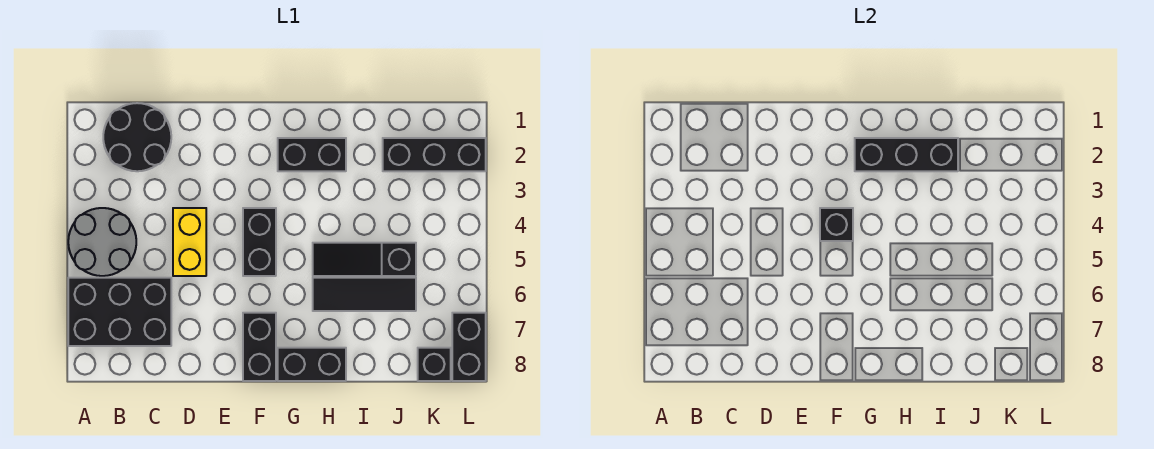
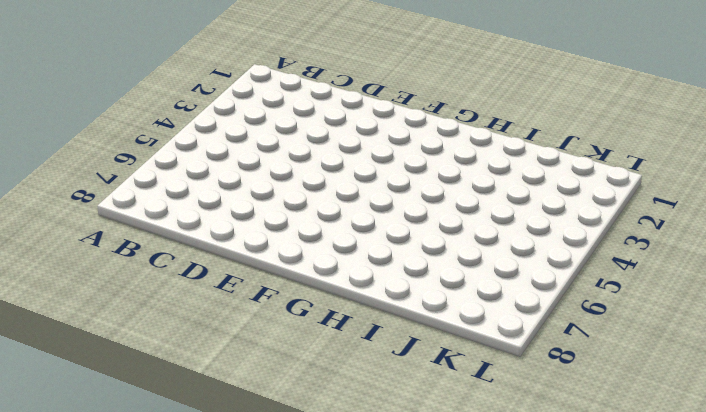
none -> grey round brick A4:B5 level 1
none -> black brick A6:C7 level 1
none -> black round brick B1:C2 level 1

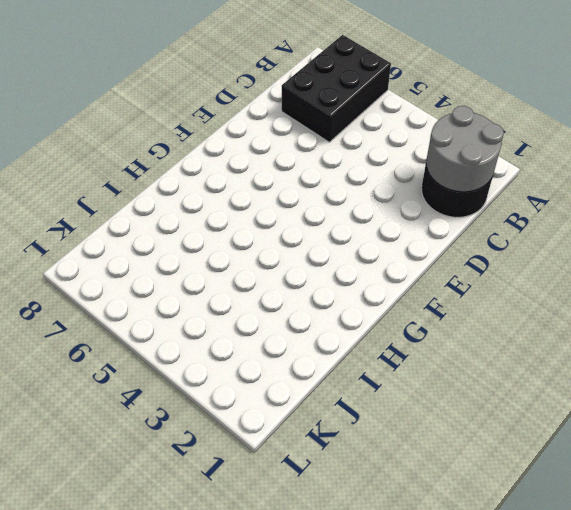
grey round brick B1:C2 level 2 -> grey round brick A4:B5 level 1
none -> yellow brick D4:D5 level 1
none -> black brick F4:F5 level 1
none -> black brick F7:F8 level 1

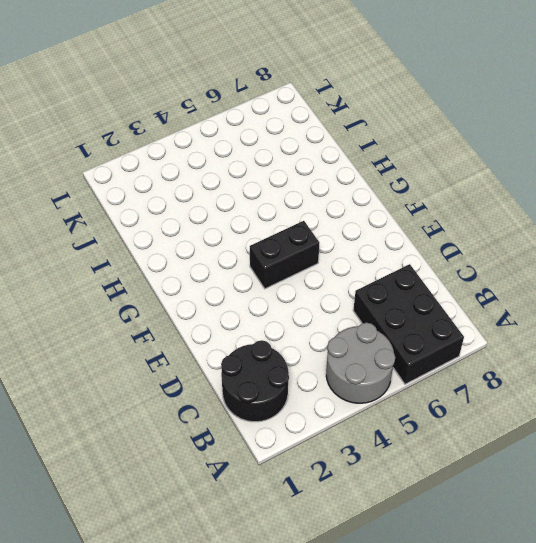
none -> yellow brick D4:D5 level 1
none -> black brick F7:F8 level 1
none -> black brick G2:H2 level 1

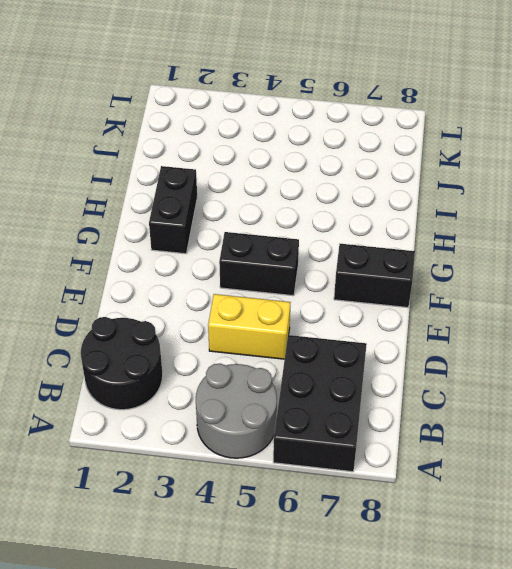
none -> black brick G8:H8 level 1
none -> black slope H5:J5 level 1 top J
none -> black tile H6:J6 level 1

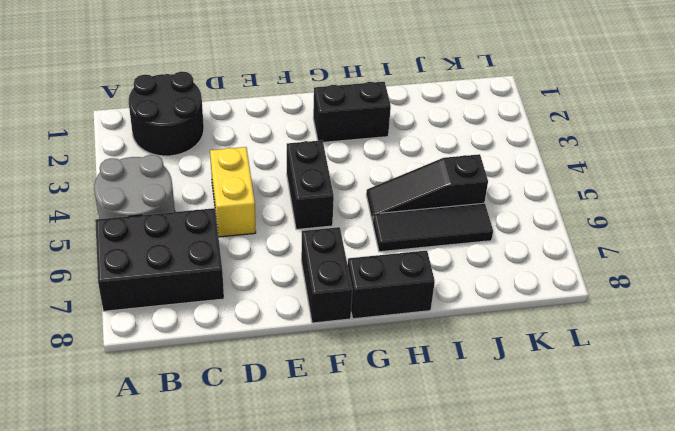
none -> black brick J2:L2 level 1
none -> black brick K8 level 1
none -> black brick L7:L8 level 1

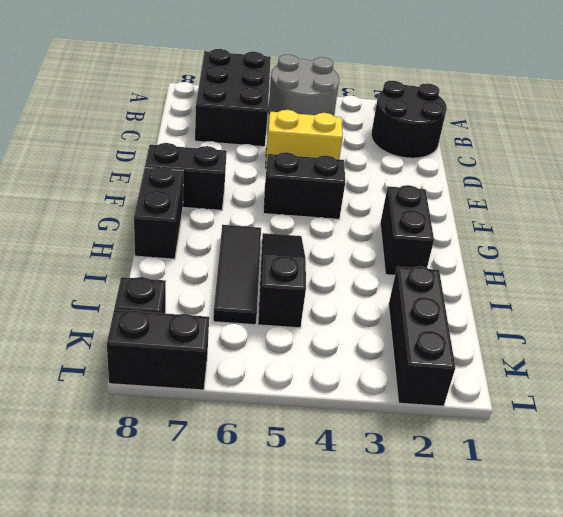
none -> black brick F4 level 2
none -> black brick G2:I2 level 2

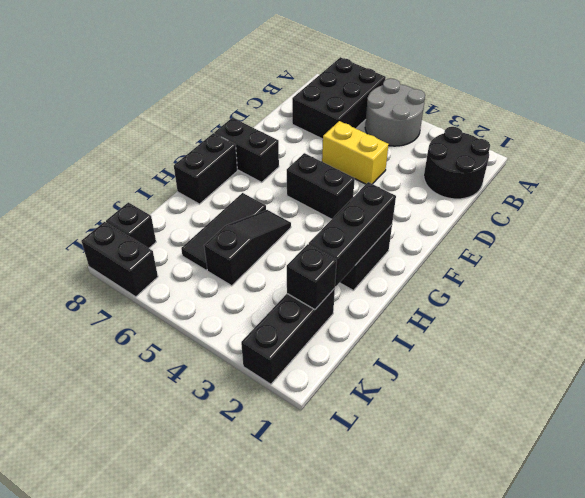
black brick J2 level 2 -> black brick F4 level 2

